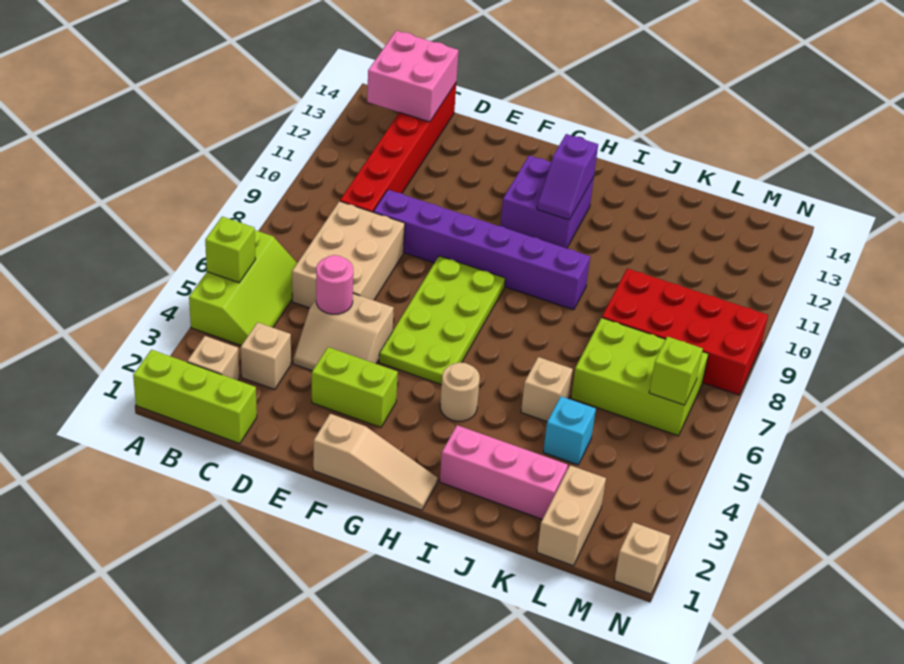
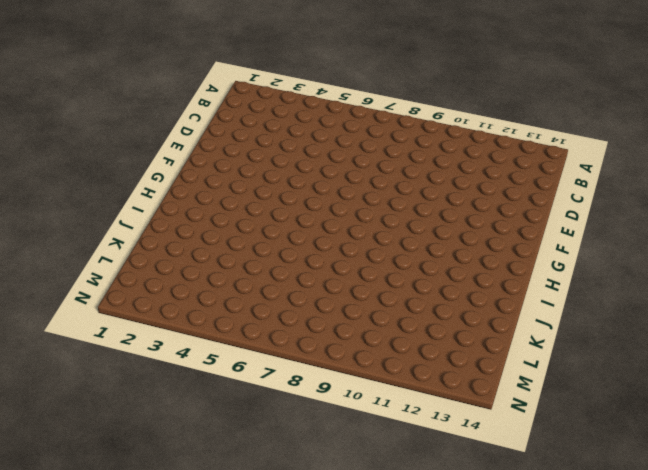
none -> lime brick A1:C1 level 1
none -> lime slope A4:B6 level 1 top A
none -> tan brick B2 level 1

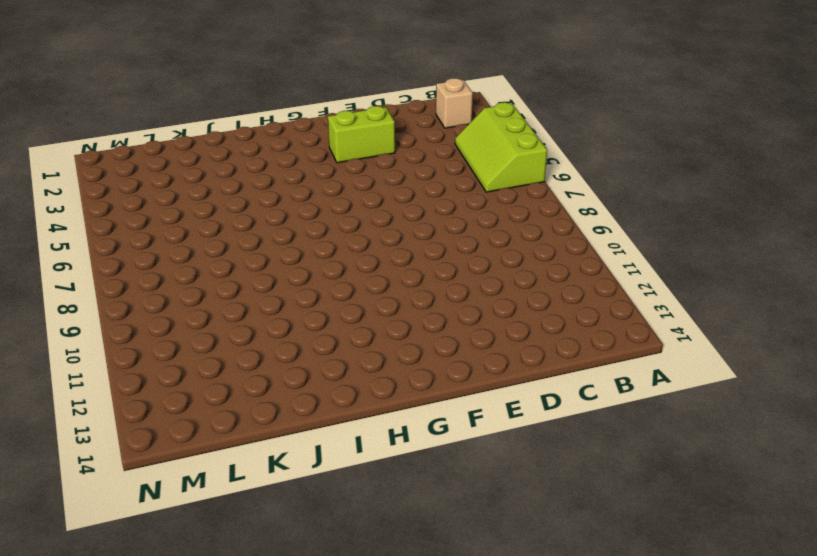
none -> lime brick A1:C1 level 1
none -> tan brick C3 level 1
none -> tan brick C6:D8 level 1

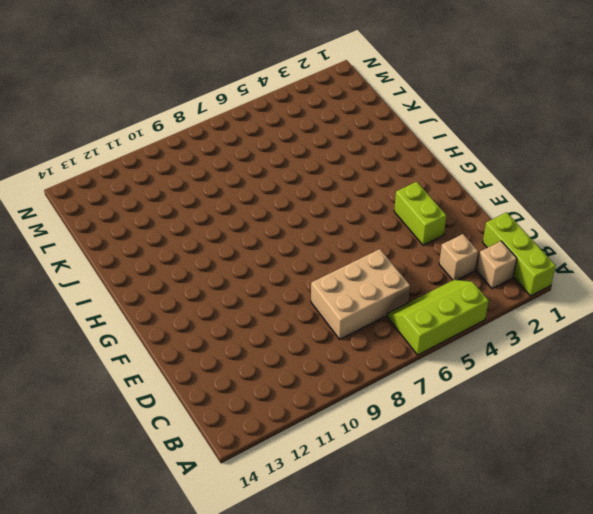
none -> red brick C9:C14 level 1
none -> tan slope D4:E5 level 1 top 5
none -> purple brick D9:I9 level 1

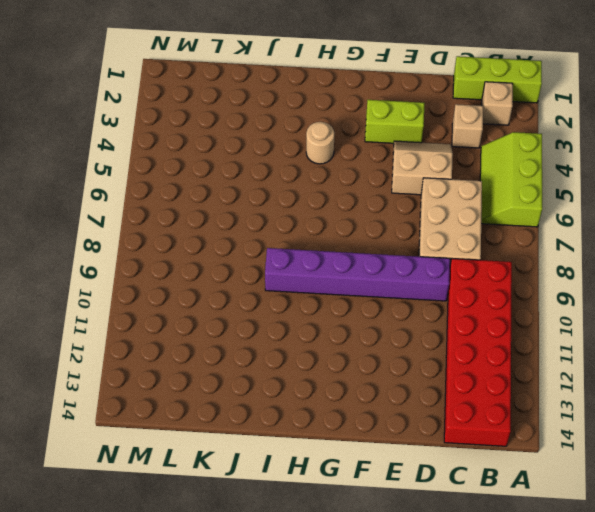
red brick B9:C14 level 1 -> red brick C9:C14 level 1
none -> tan slope F1:H1 level 1 top F
none -> lime plate F5:G8 level 1
none -> purple brick G11:H12 level 1

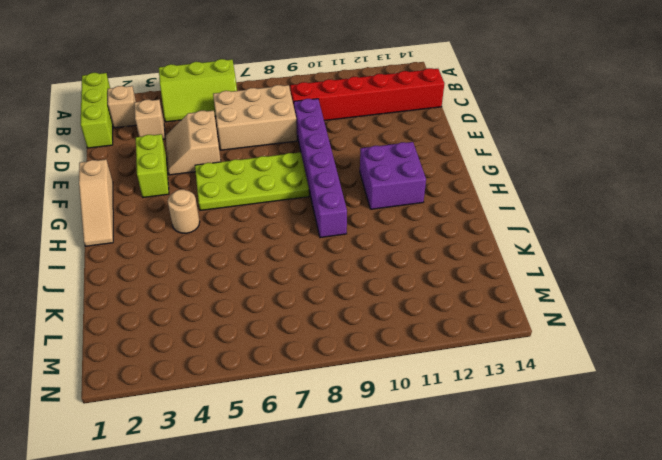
none -> pink brick I2:K2 level 1
none -> tan brick J5 level 1
none -> cyan brick K4 level 1

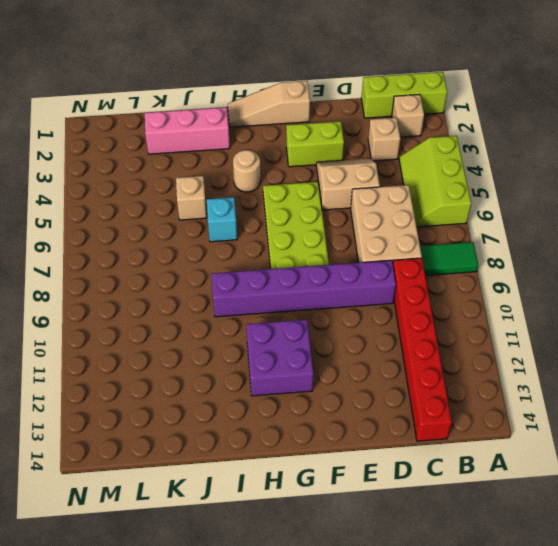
green tile A8:B8 level 1 -> none
cyan brick I6 level 1 -> cyan brick K4 level 1
none -> lime brick K6:M7 level 1
none -> red brick K8:N9 level 1
none -> tan brick L1:L2 level 1

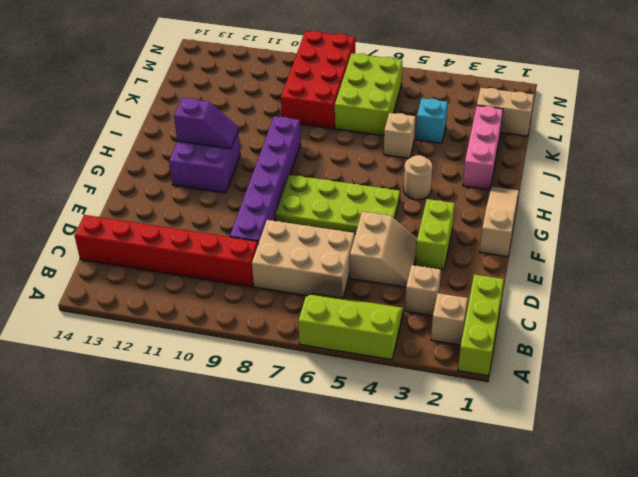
none -> tan brick N1 level 1
none -> lime brick A5 level 2
none -> pink brick B13:C14 level 2

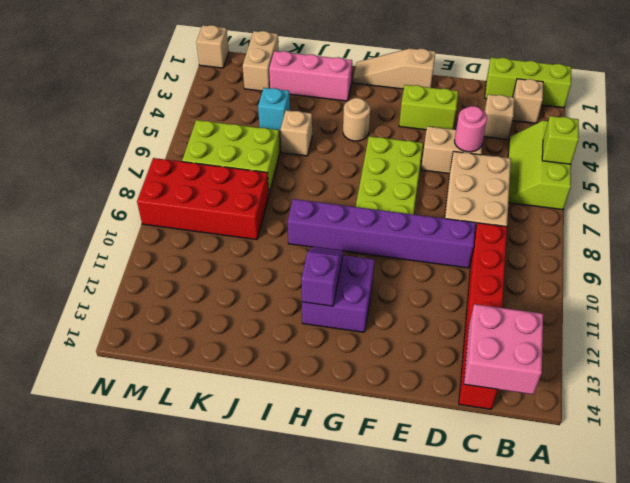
none -> lime brick M6 level 2

